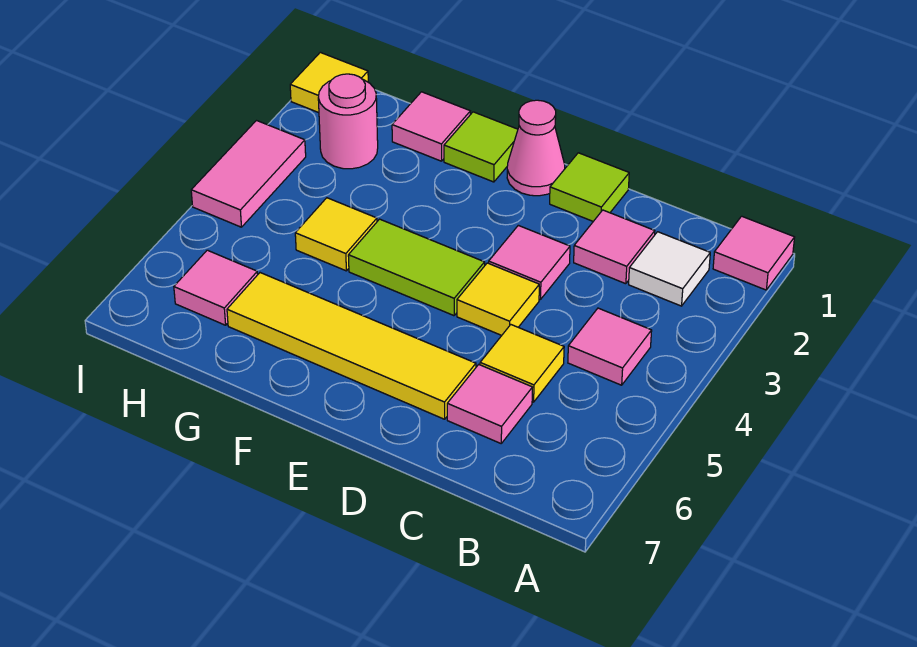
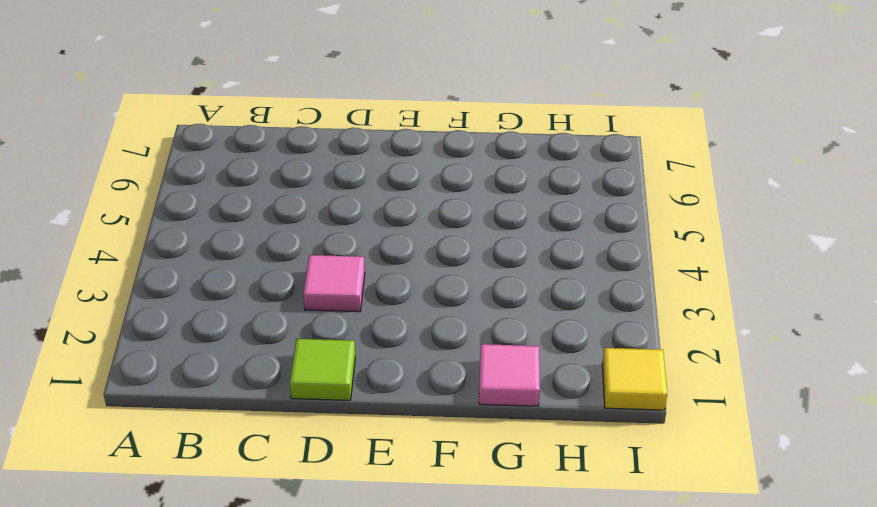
none -> pink tile A1 level 1
none -> white tile B2 level 1
none -> pink tile B4 level 1

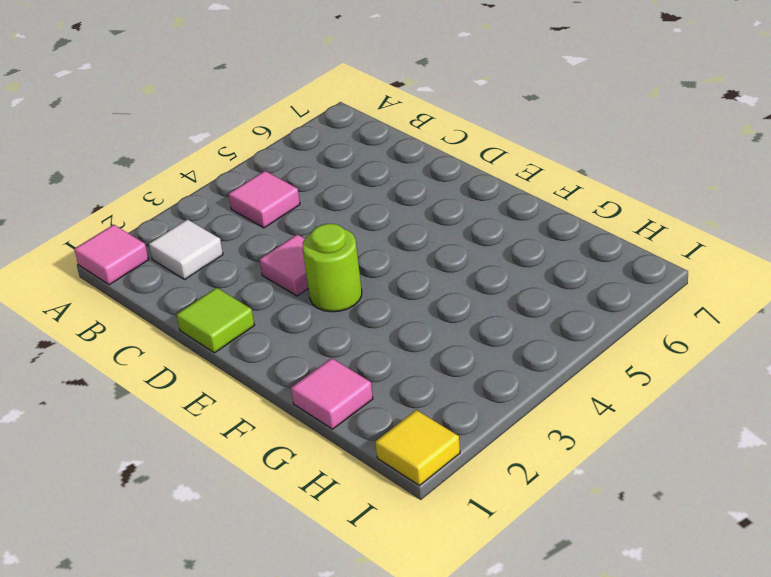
lime round brick E3 level 1 -> none
none -> pink tile C2 level 1
none -> yellow tile C5 level 1
none -> pink tile C6 level 1

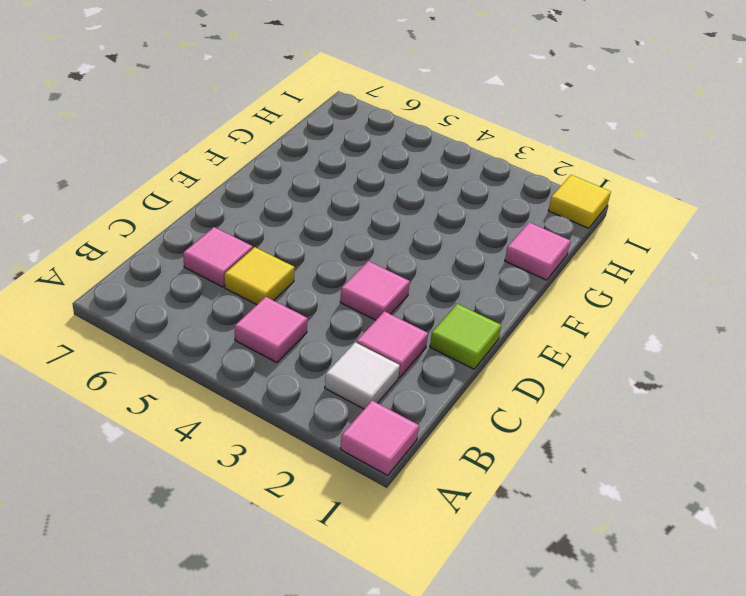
none -> yellow tile D4 level 1
none -> yellow tile D6:G6 level 1
none -> pink cone E1 level 1

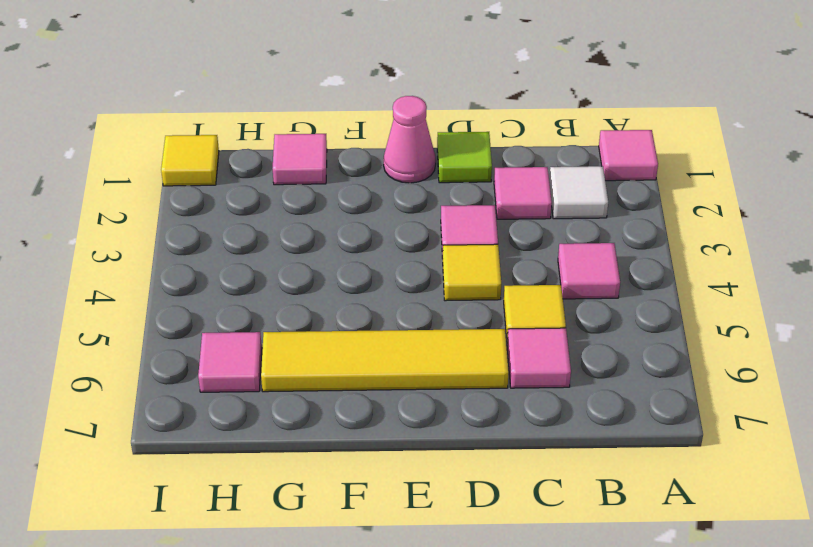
none -> lime tile E4:F4 level 1
none -> lime tile F1 level 1
none -> yellow tile G4 level 1

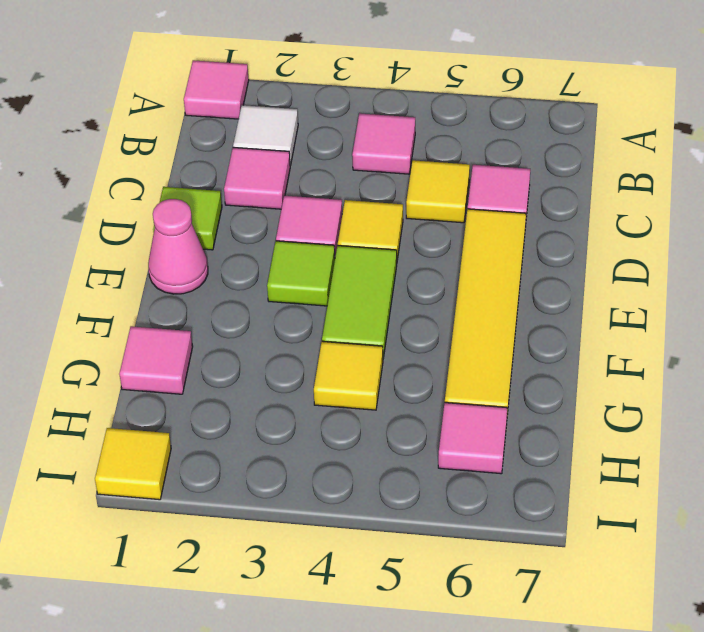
lime tile E3 level 1 -> lime tile F1 level 1
none -> pink round brick H2 level 1
none -> pink tile I3:I4 level 1

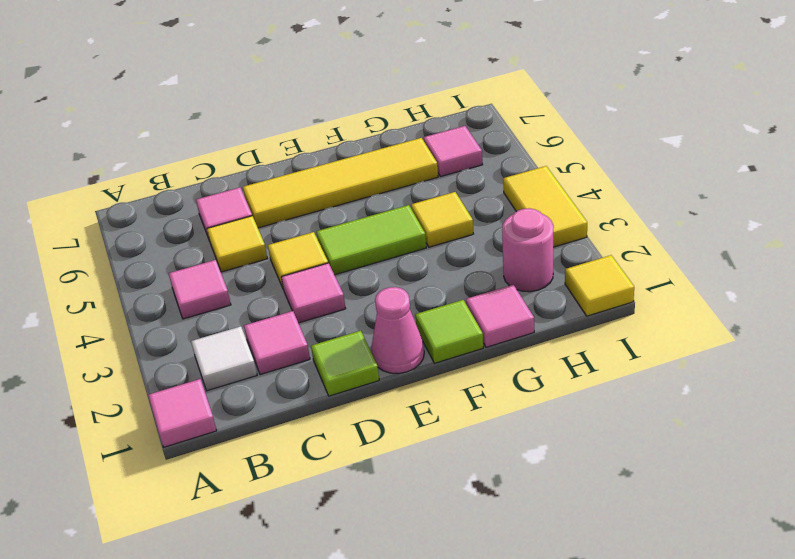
yellow tile I3:I4 level 1 -> pink tile I3:I4 level 1

